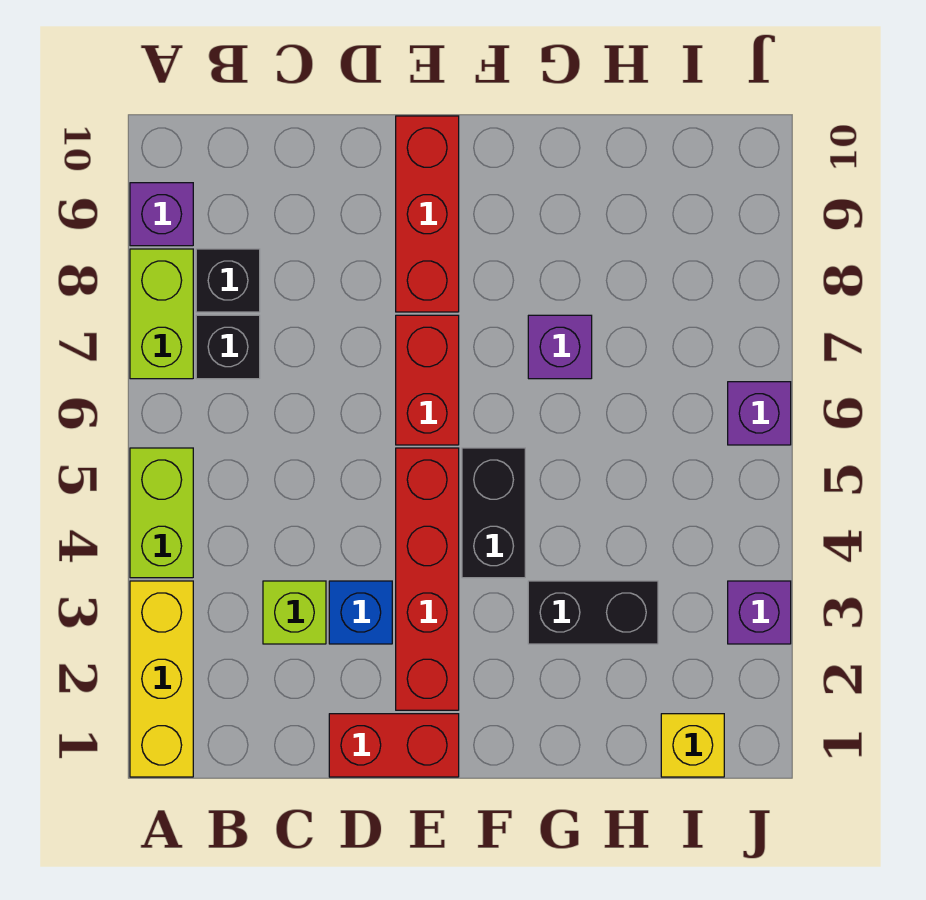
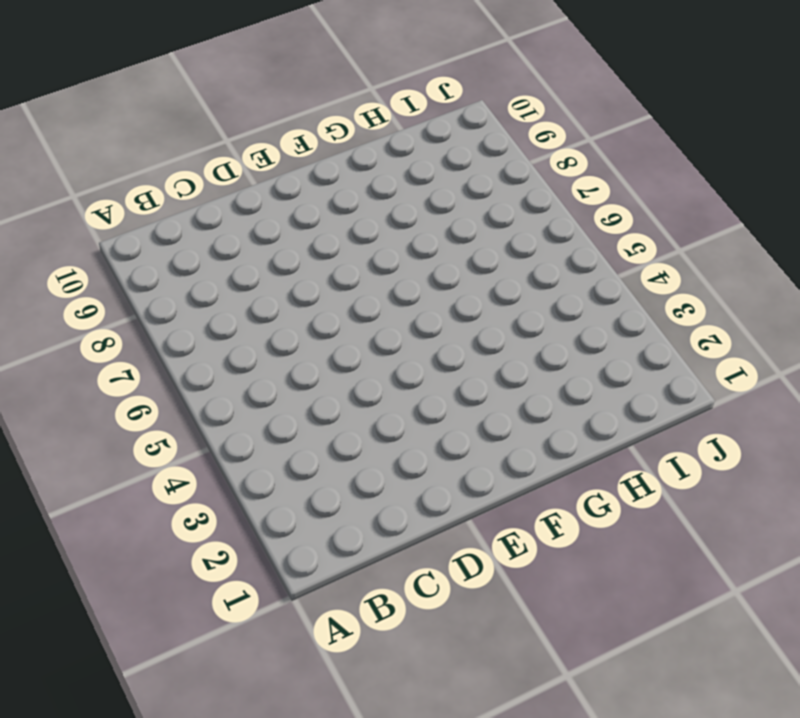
none -> yellow brick A1:A3 level 1
none -> lime brick A4:A5 level 1
none -> lime brick A7:A8 level 1

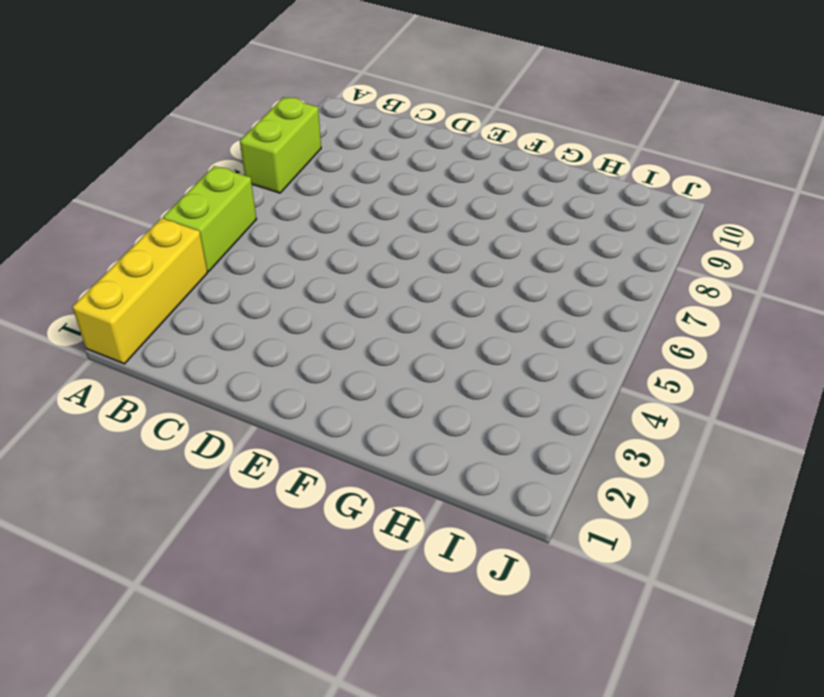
none -> purple brick A9 level 1
none -> black brick B7 level 1
none -> black brick B8 level 1

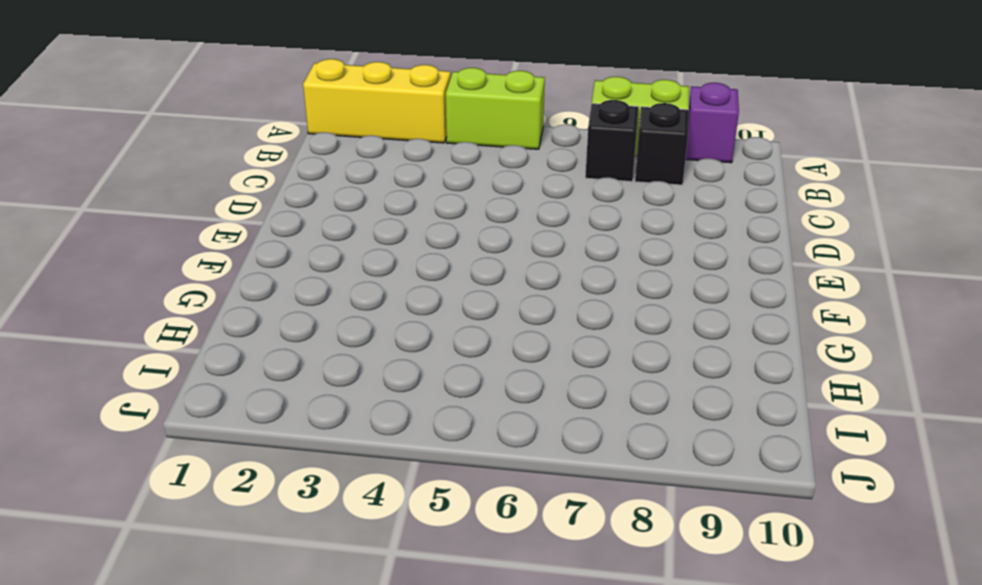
none -> lime brick C3 level 1
none -> red brick D1:E1 level 1
none -> blue brick D3 level 1

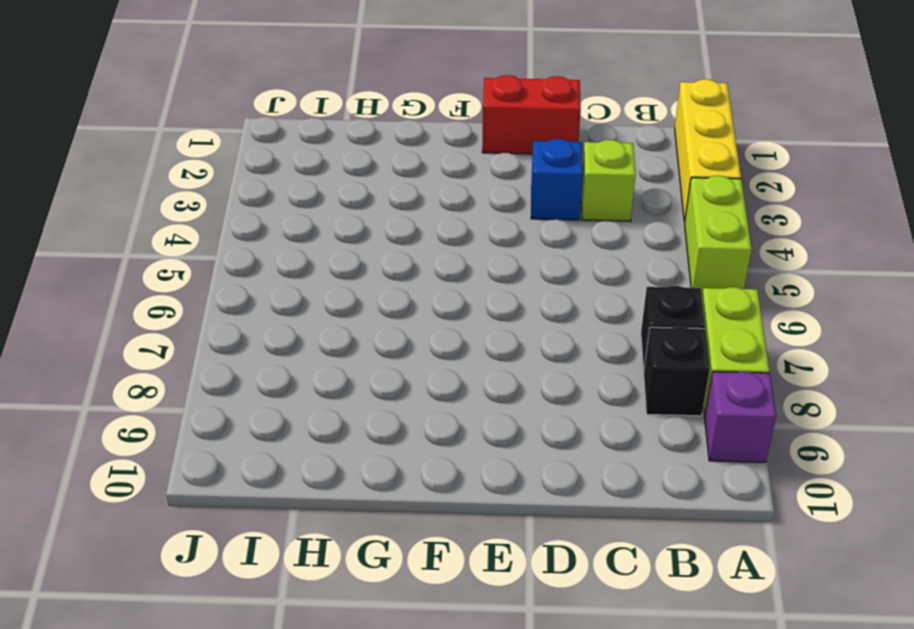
none -> red brick E2:E5 level 1
none -> red brick E6:E7 level 1
none -> red brick E8:E10 level 1

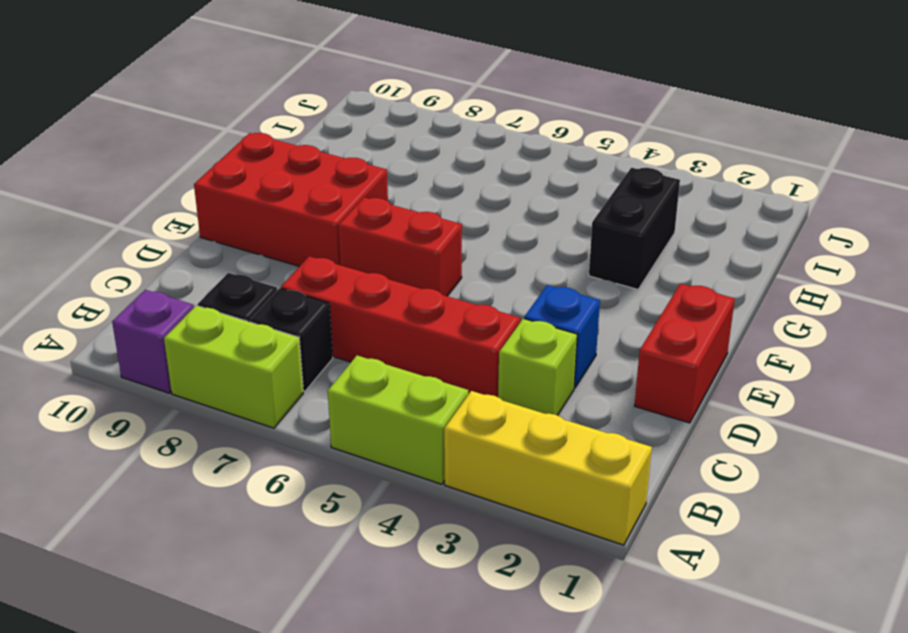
red brick C4:C7 level 1 -> red brick E2:E5 level 1
red brick E8:F10 level 1 -> red brick E8:E10 level 1
none -> black brick F4:F5 level 1
none -> purple brick G7 level 1
none -> yellow brick I1 level 1

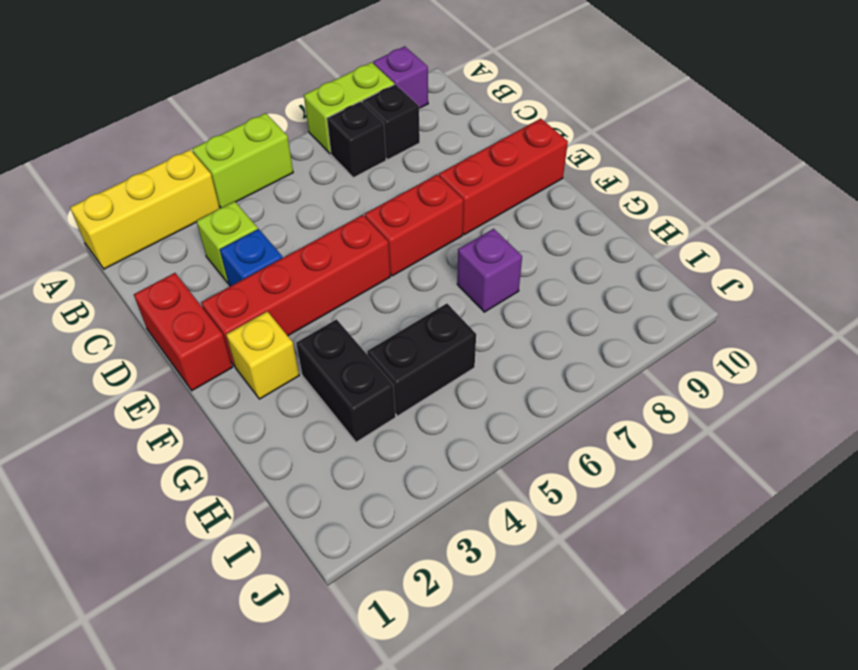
yellow brick F2 level 1 -> yellow brick I1 level 1
black brick H4:H5 level 1 -> black brick F4:F5 level 1
none -> purple brick J3 level 1
none -> purple brick J6 level 1

